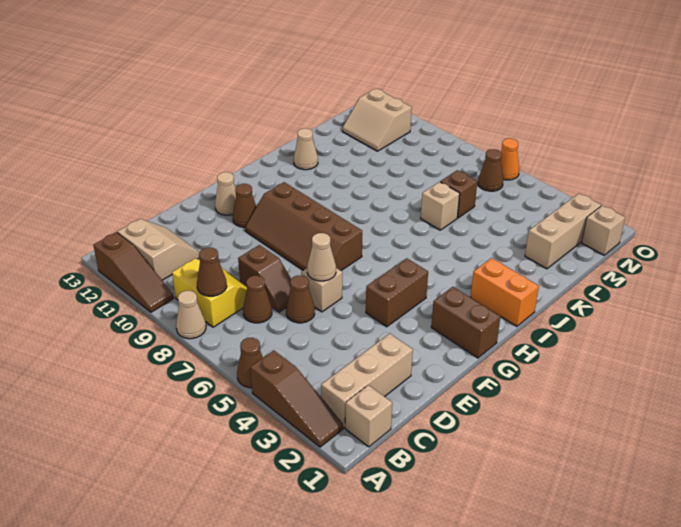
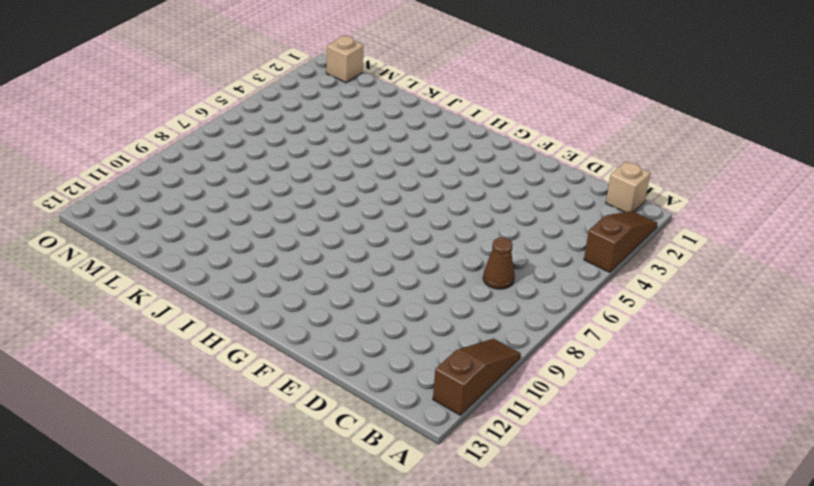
none -> brown cone A5 level 1
none -> tan cone A8 level 1
none -> tan brick B2:D2 level 1

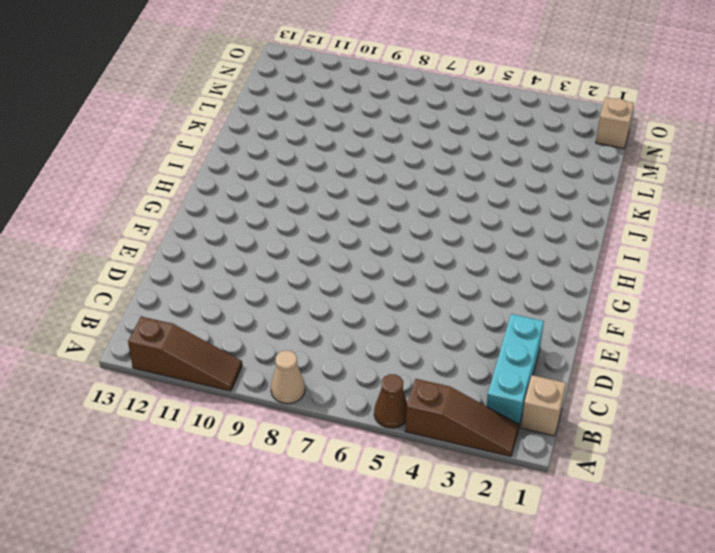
cyan brick B2:D2 level 1 -> tan brick B2:D2 level 1
none -> yellow slope B8:C9 level 1 top B
none -> tan slope B11:C12 level 1 top B
none -> brown cone C7 level 1

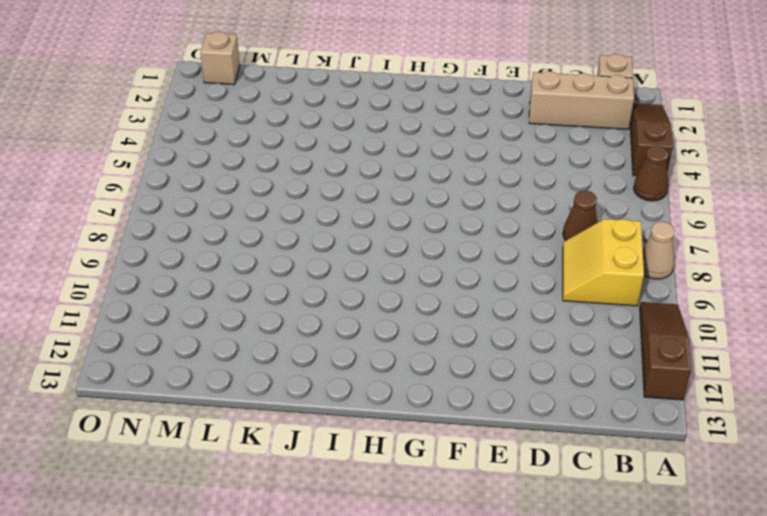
none -> tan slope B11:C12 level 1 top B
none -> brown cone D6 level 1
none -> brown slope D7:D8 level 1 top 8

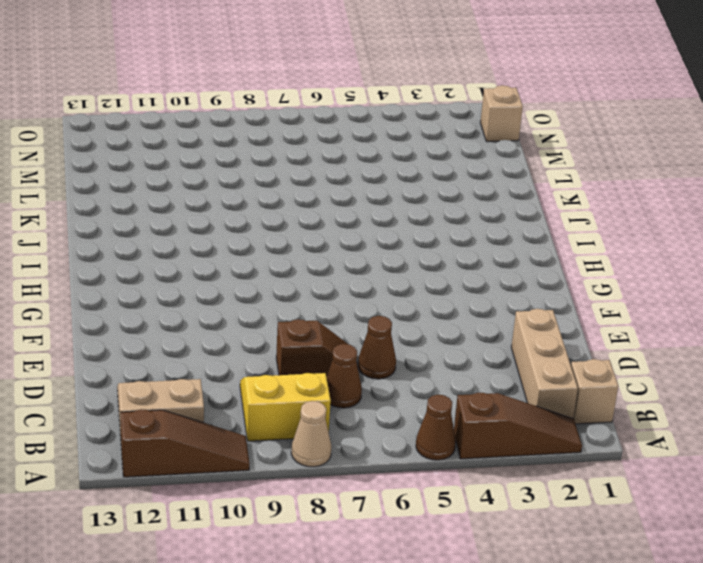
none -> tan brick E6 level 1
none -> brown brick F4:G4 level 1
none -> brown slope F7:G10 level 1 top G

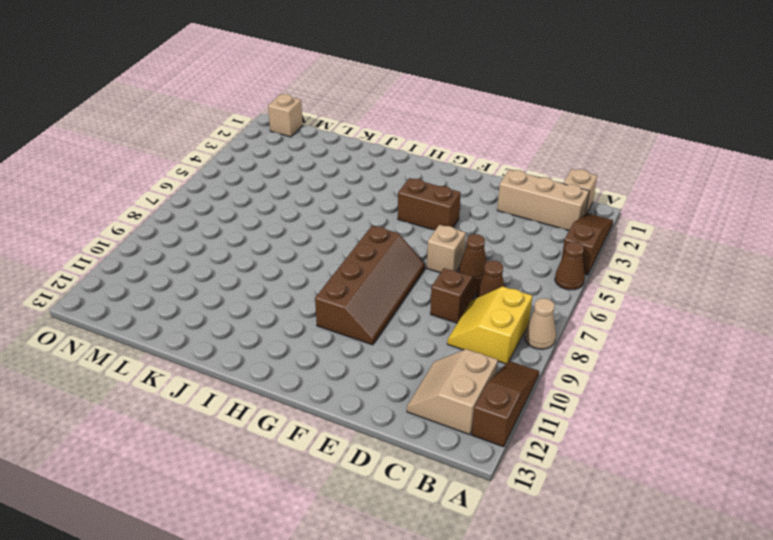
none -> brown cone F11 level 1
none -> tan cone F12 level 1
none -> brown brick G1:G2 level 1

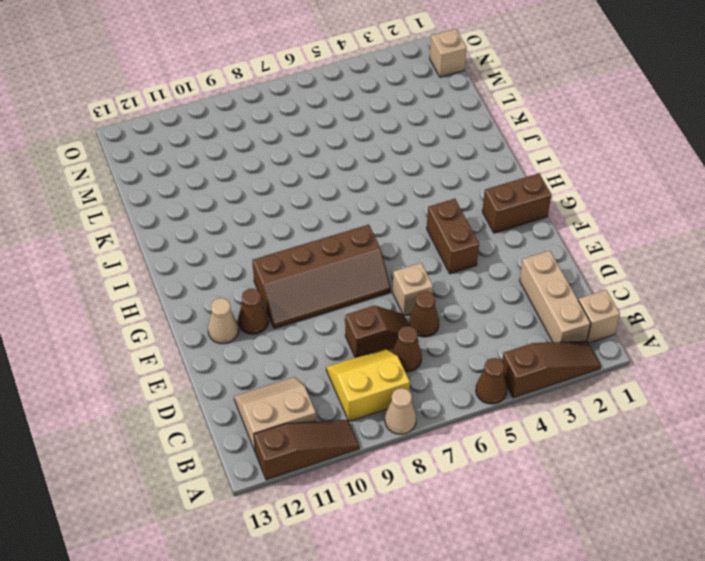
none -> orange brick I1:I2 level 1
none -> tan cone J12 level 1
none -> tan brick K6 level 1

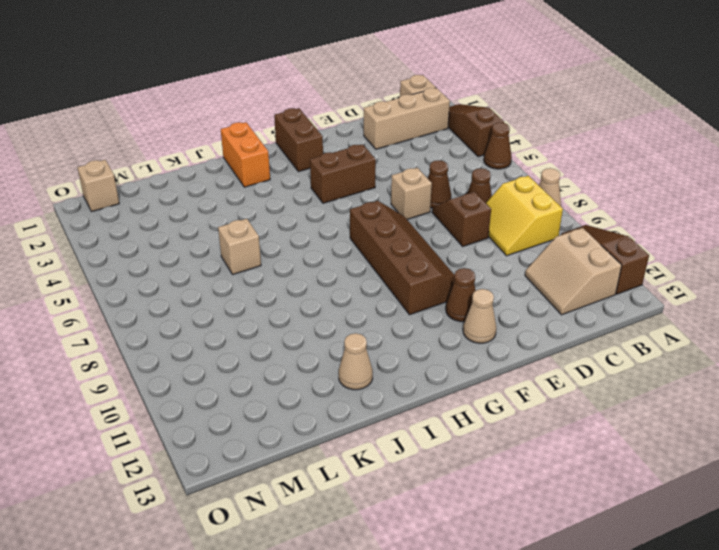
none -> tan brick L2:N2 level 1
none -> brown brick L6 level 1
none -> tan slope M11:N12 level 1 top N

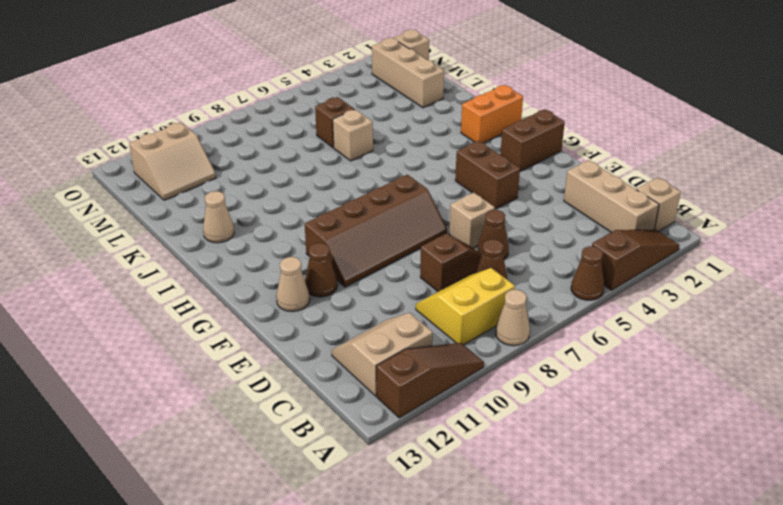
none -> brown cone N6 level 1
none -> orange cone O6 level 1
none -> brown cone B8 level 2

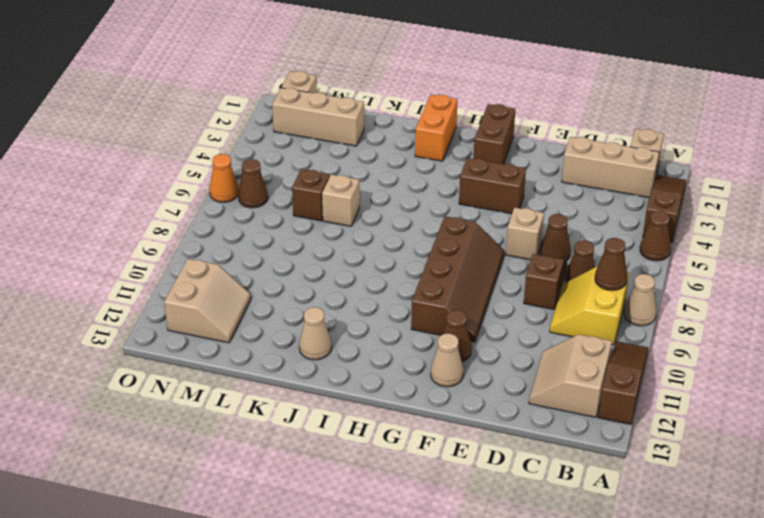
none -> tan cone E6 level 2

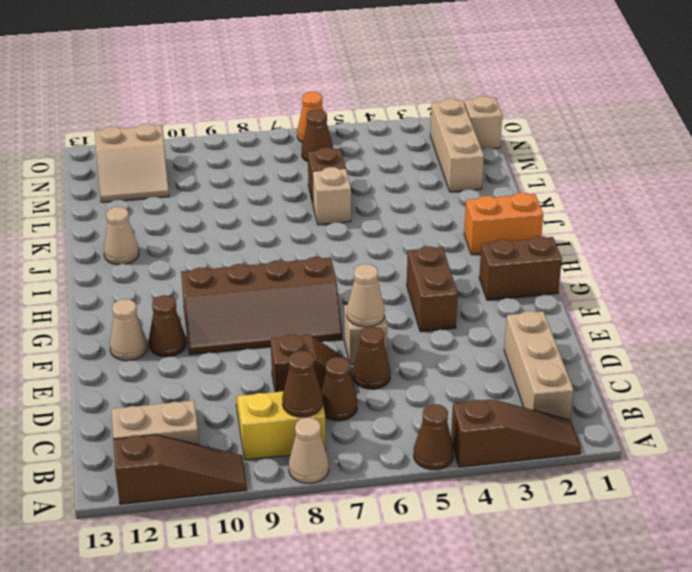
none -> tan brick B1 level 1

